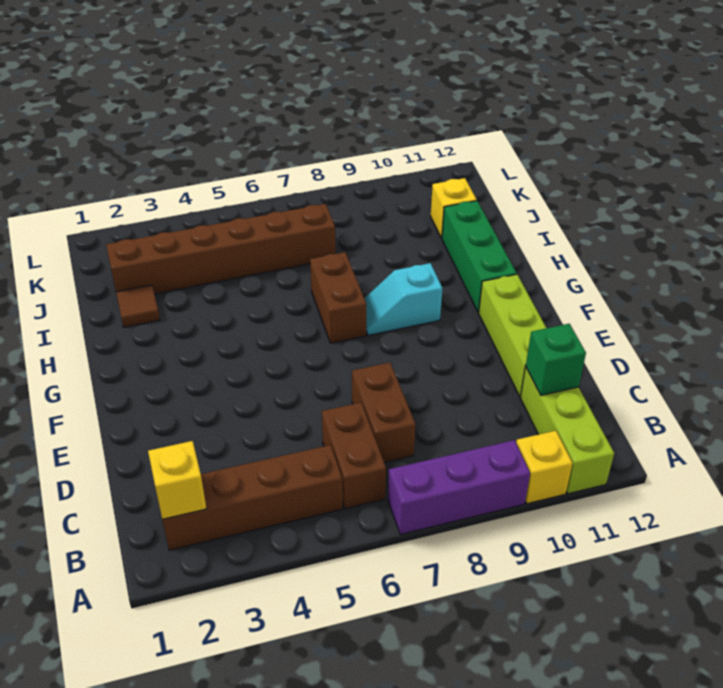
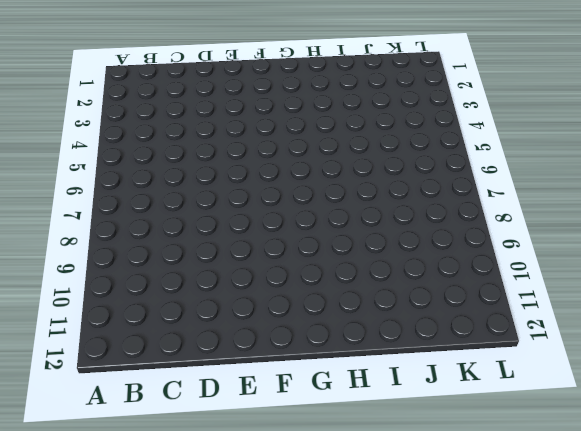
none -> purple brick A7:A9 level 1
none -> yellow brick A10 level 1
none -> lime brick A11:C11 level 1

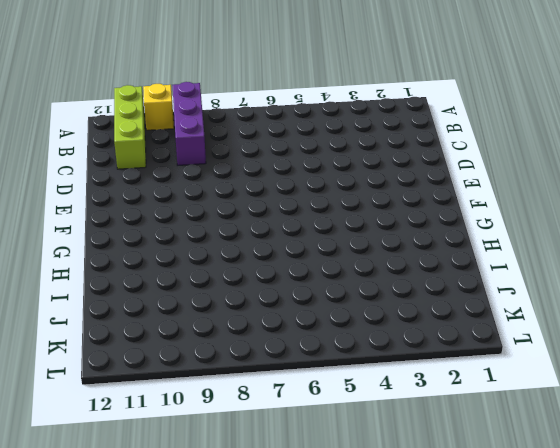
purple brick A9:C9 level 1 -> purple brick A7:A9 level 1
none -> brown brick B2:B5 level 1
none -> brown brick B6:C6 level 1
none -> brown brick C7:D7 level 1

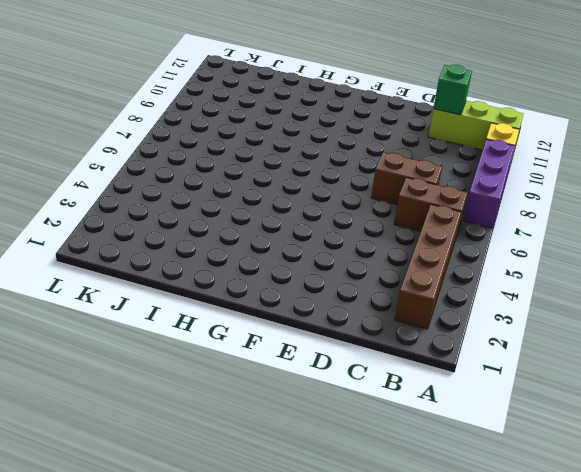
none -> lime brick D11:F11 level 1
none -> brown brick G7:H7 level 1
none -> cyan slope G8:G9 level 1 top 9

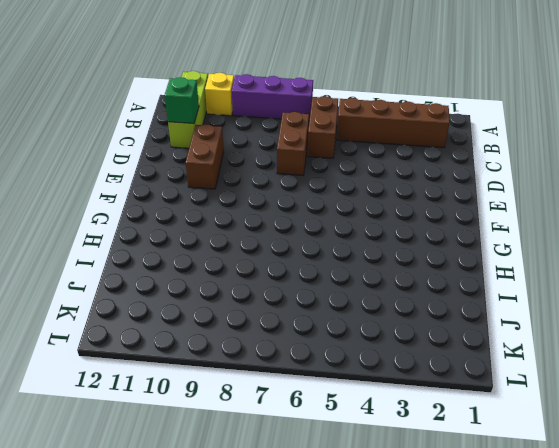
brown brick D10:E10 level 1 -> brown brick G7:H7 level 1
none -> lime brick D11:F11 level 1
none -> cyan slope G8:G9 level 1 top 9
none -> green brick G11:I11 level 1

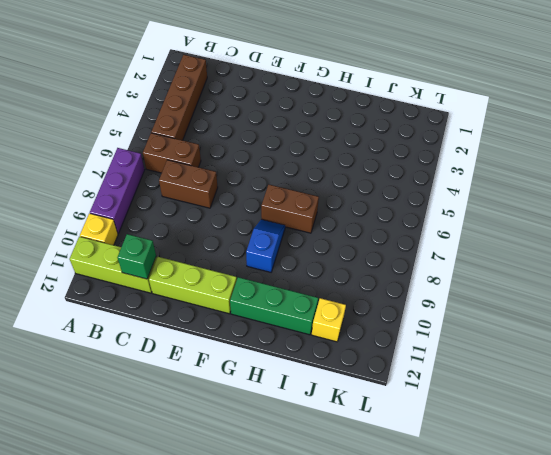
blue slope G8:G9 level 1 top 9 -> cyan slope G8:G9 level 1 top 9
none -> brown tile I2 level 1
none -> brown brick J2:J7 level 1
none -> yellow brick B2 level 2

